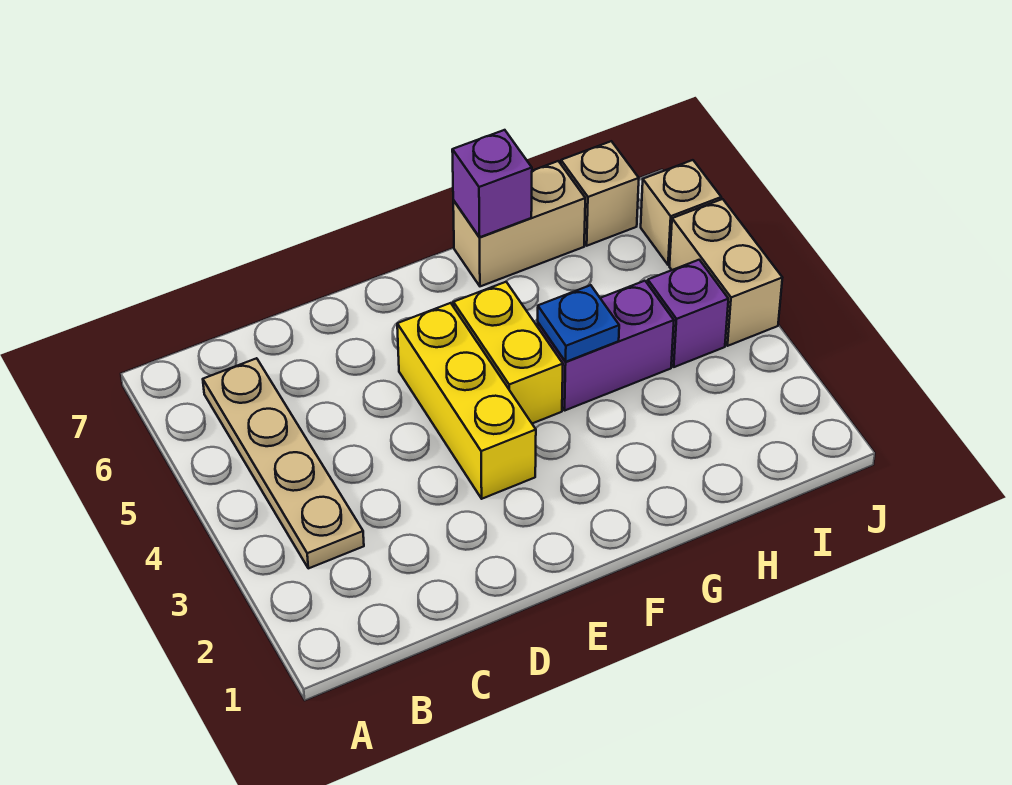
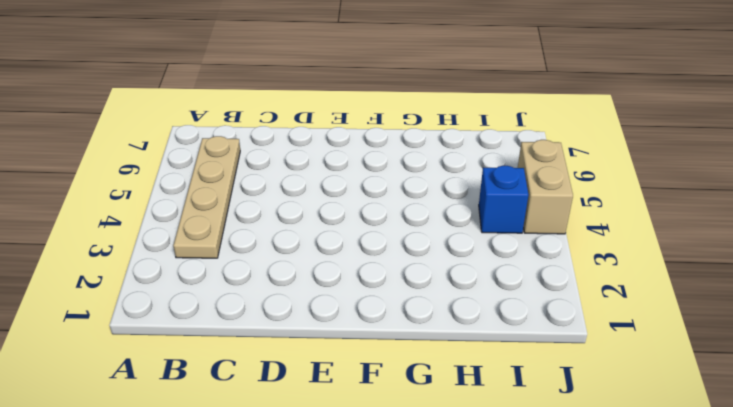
blue brick I4 level 1 -> purple brick I4 level 1
none -> yellow brick E3:E5 level 1
none -> yellow brick F4:F5 level 1

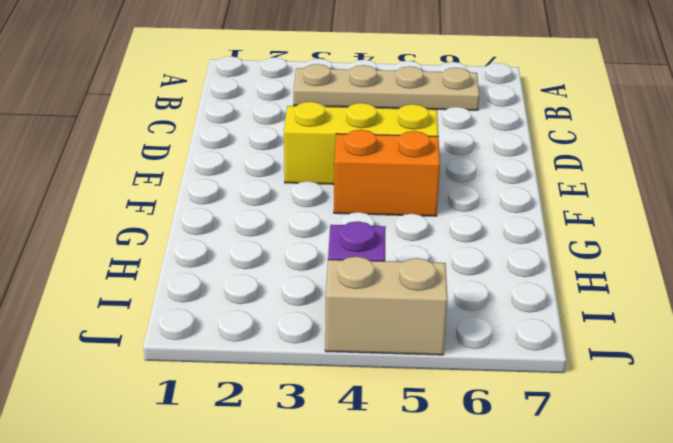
orange brick F4:F5 level 1 -> yellow brick F4:F5 level 1
none -> purple brick G4:H4 level 1
none -> tan brick G7:H7 level 1

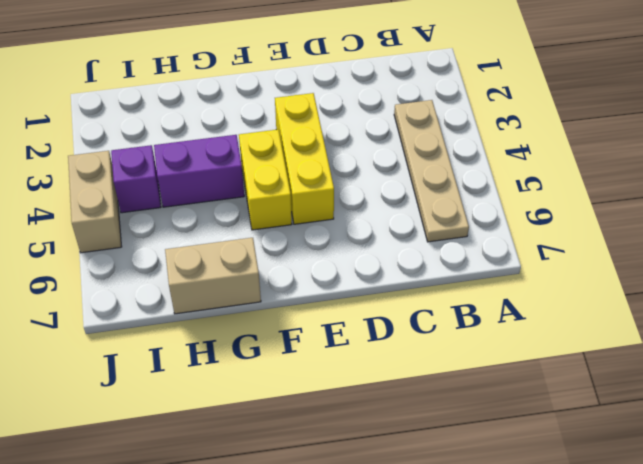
none -> tan brick I7 level 1
none -> tan brick J6 level 1

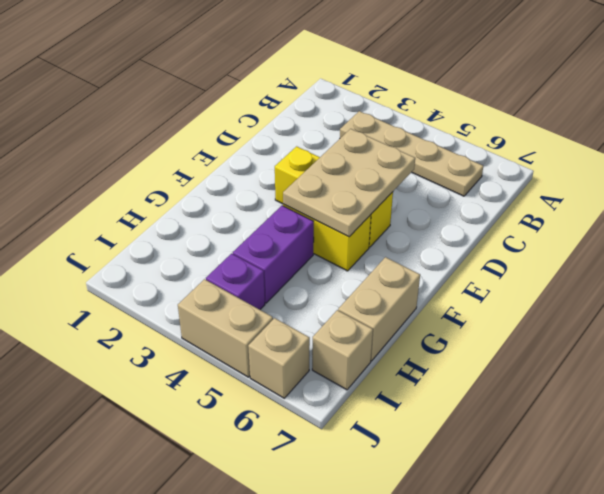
tan plate D4:F5 level 2 -> none
none -> blue plate G4 level 2
none -> purple brick G7 level 2

